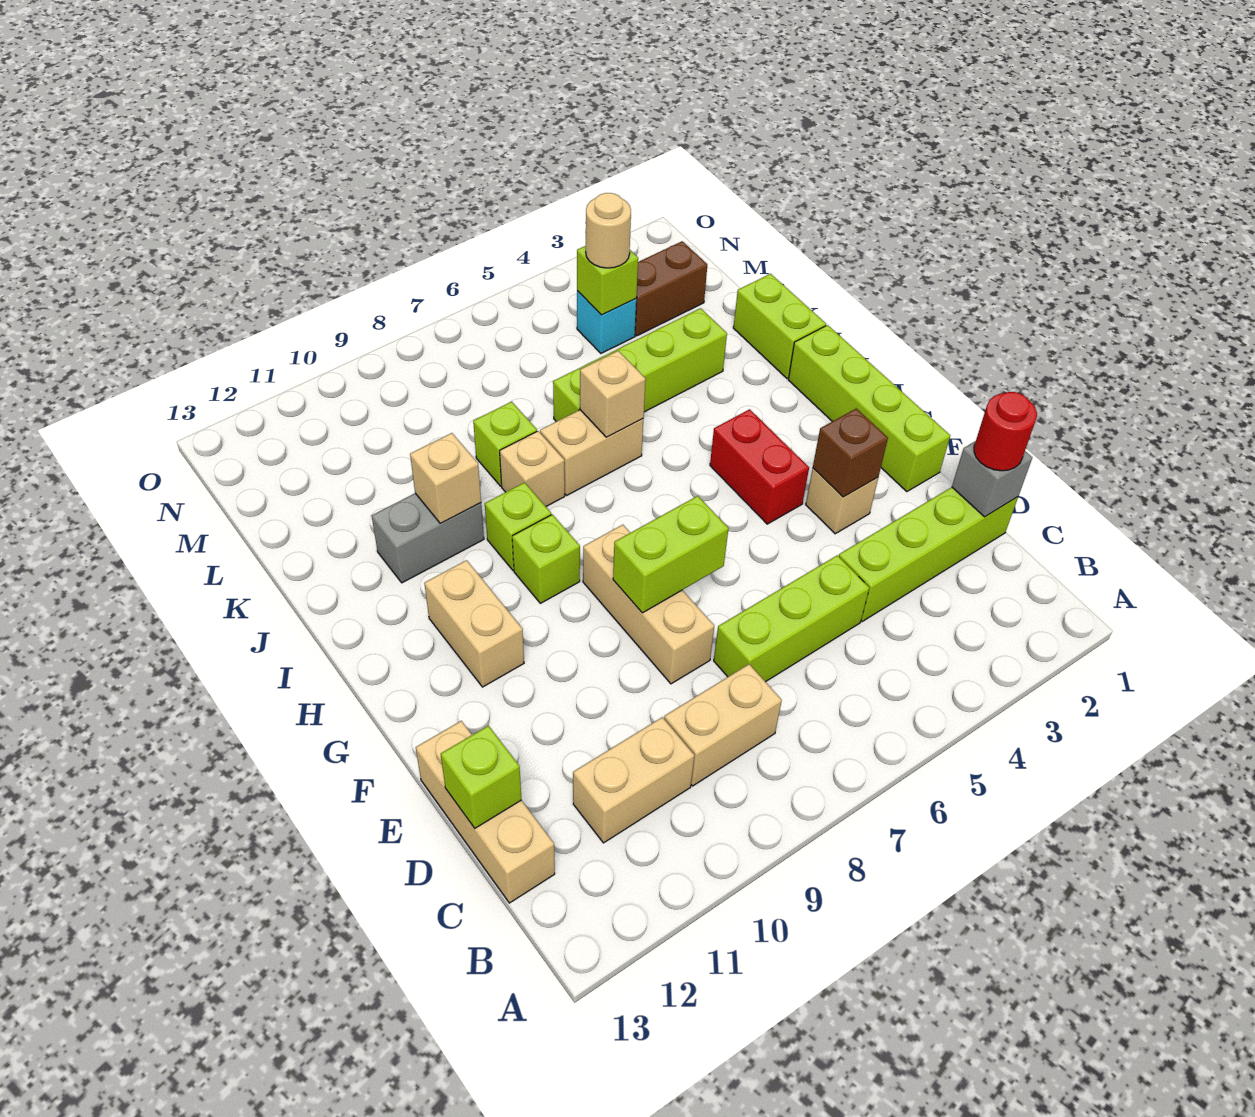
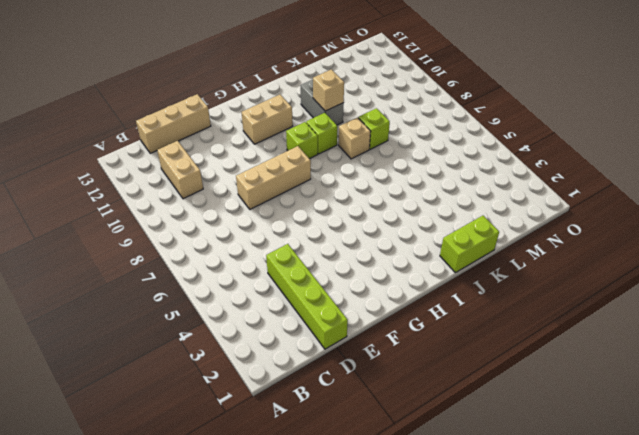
none -> tan brick C8:C9 level 1
none -> lime brick D5:D7 level 1
none -> lime brick F1:I1 level 1

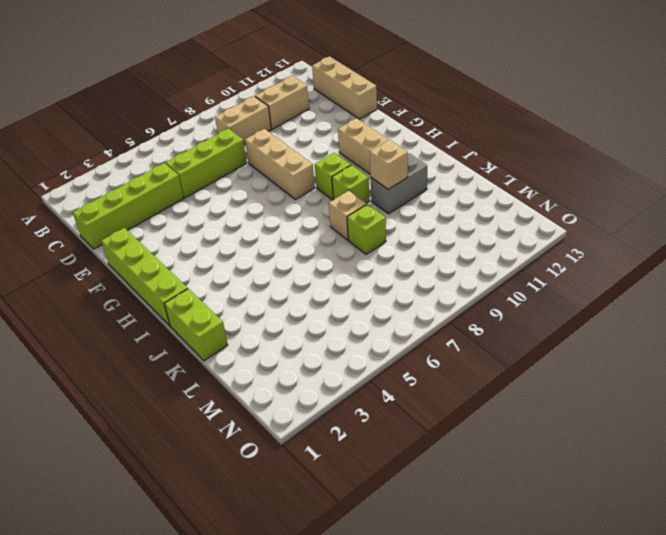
none -> tan brick F3 level 1
none -> red brick G4:H4 level 1
none -> tan brick J6:J7 level 1

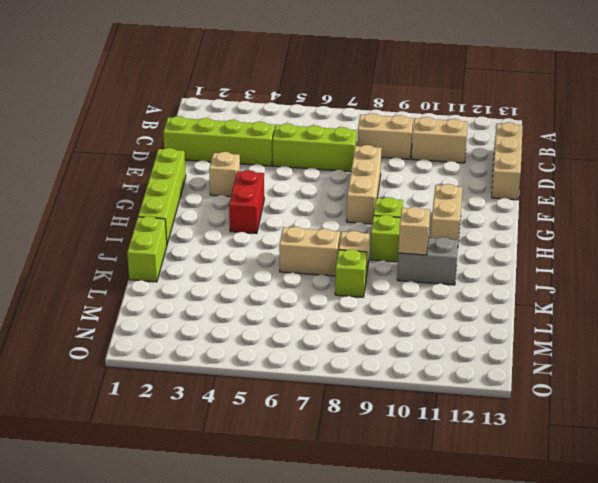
none -> lime brick K3:K6 level 1
none -> brown brick M2:M3 level 1
none -> cyan brick M4 level 1

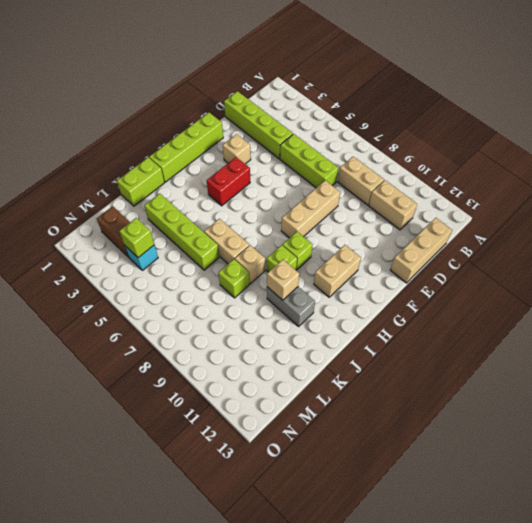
none -> grey brick D1 level 2
none -> lime brick D13 level 2
none -> brown brick F3 level 2

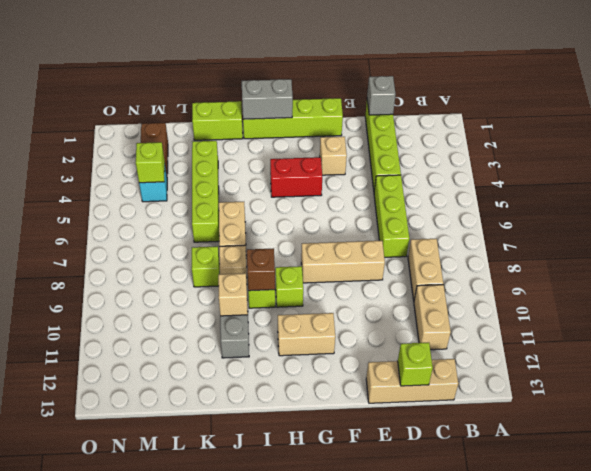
grey brick H1:I1 level 2 -> none
brown brick I9 level 2 -> brown brick F3 level 2
none -> lime brick F7:F8 level 2
none -> tan brick J6 level 2
none -> red round brick D1 level 3

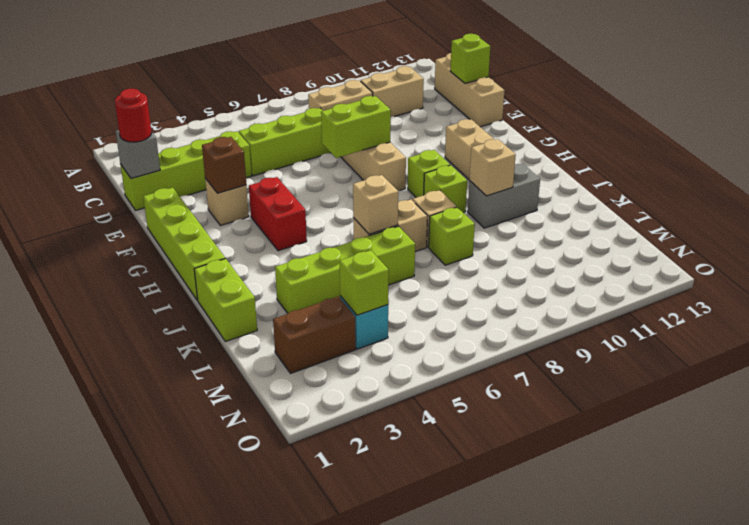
none -> tan round brick M4 level 3

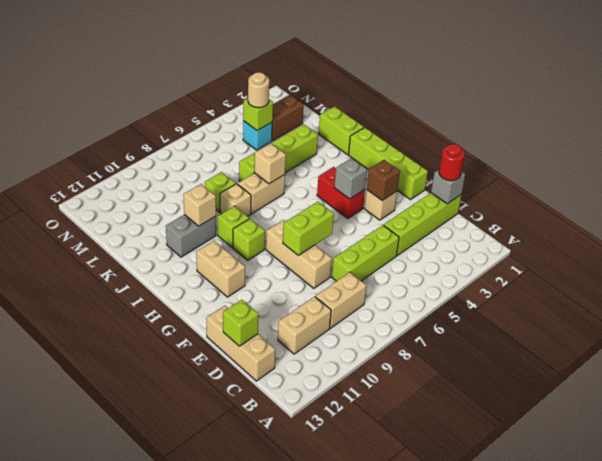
grey brick G4 level 2 -> none

